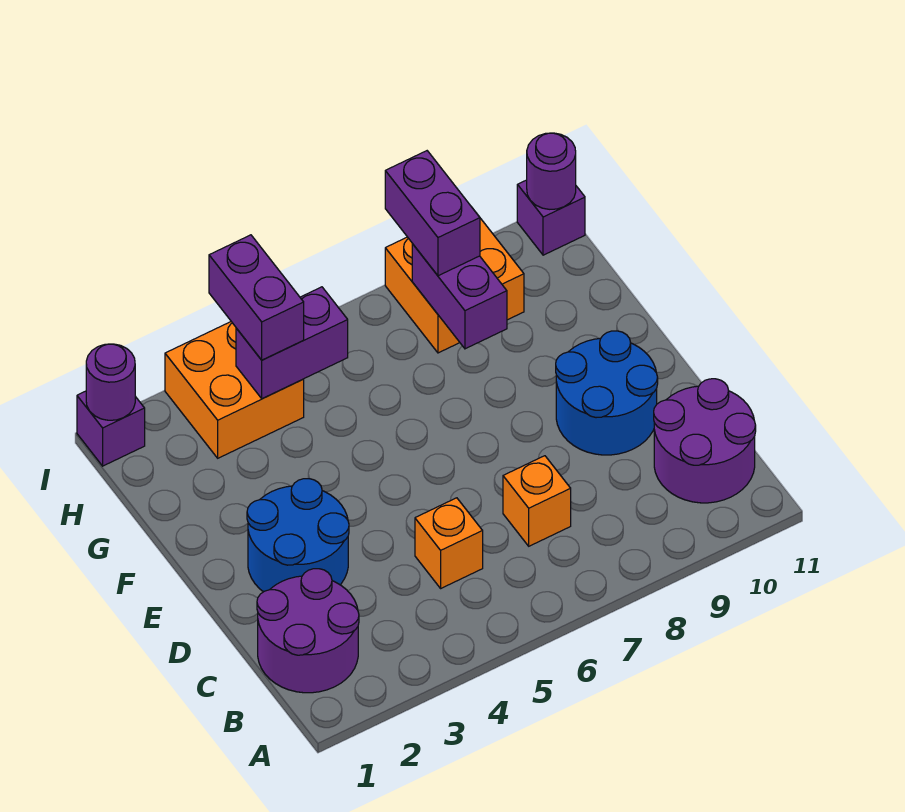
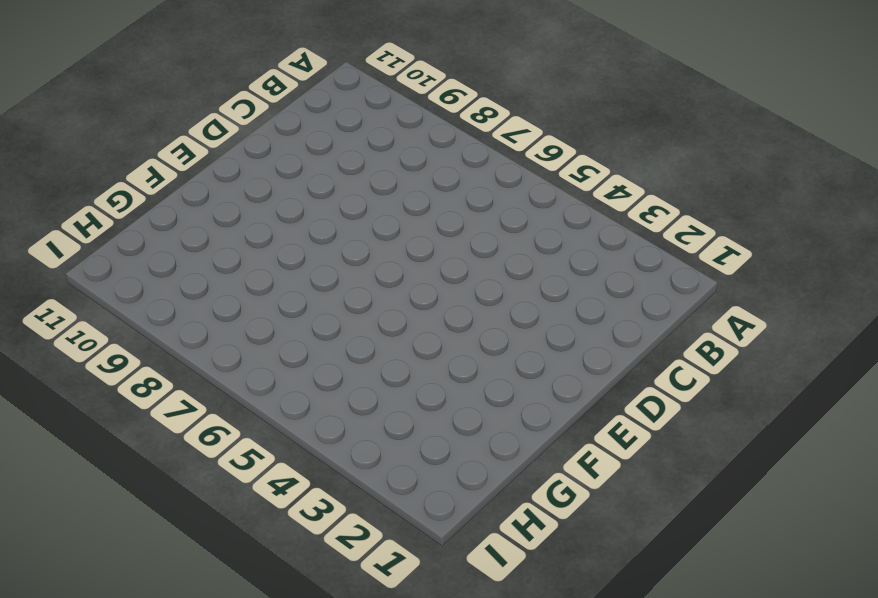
none -> purple round brick B1:C2 level 1
none -> purple round brick B10:C11 level 1
none -> orange brick C5 level 1

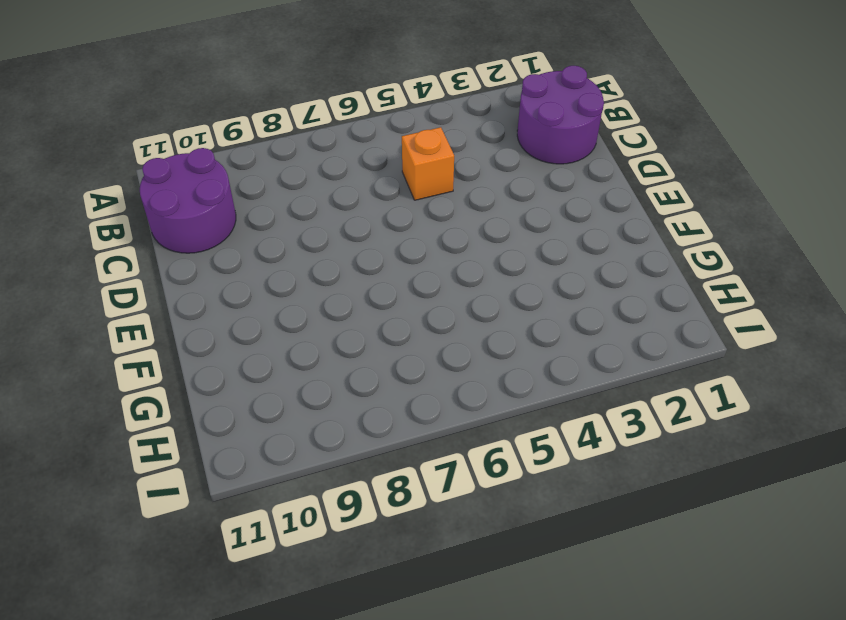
none -> orange brick C7 level 1
none -> blue round brick D2:E3 level 1
none -> blue round brick D9:E10 level 1

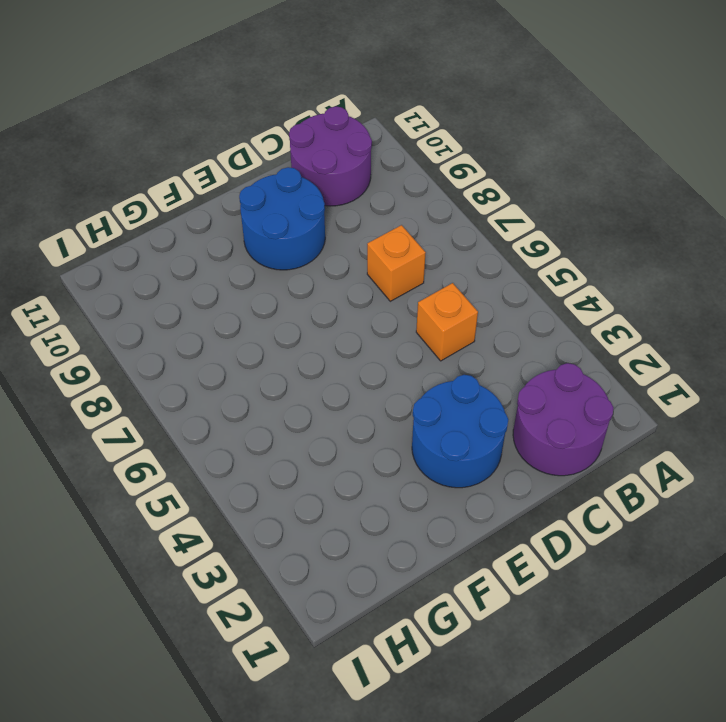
none -> orange brick H3:I4 level 1
none -> orange brick H8:I9 level 1
none -> purple brick I1 level 1

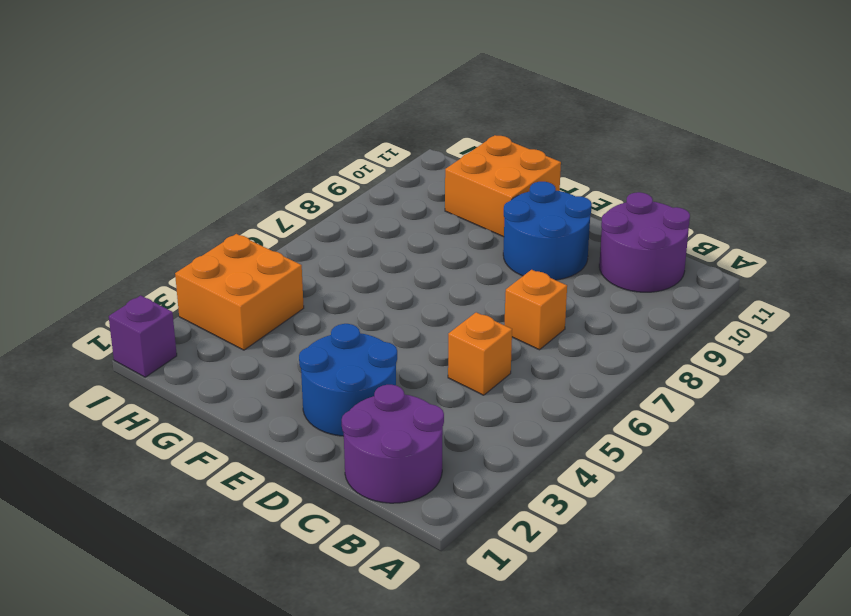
orange brick F10:G11 level 1 -> orange brick H8:I9 level 1
none -> purple brick I11 level 1
none -> purple brick G8:H8 level 2
none -> purple brick H4:H5 level 2

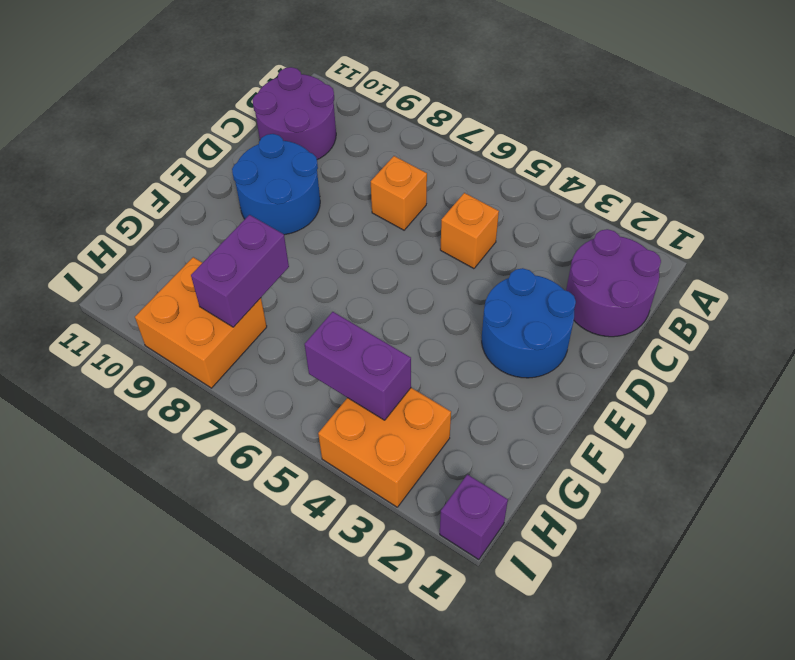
none -> purple brick I11 level 1
none -> purple round brick I1 level 2
none -> purple round brick I11 level 2

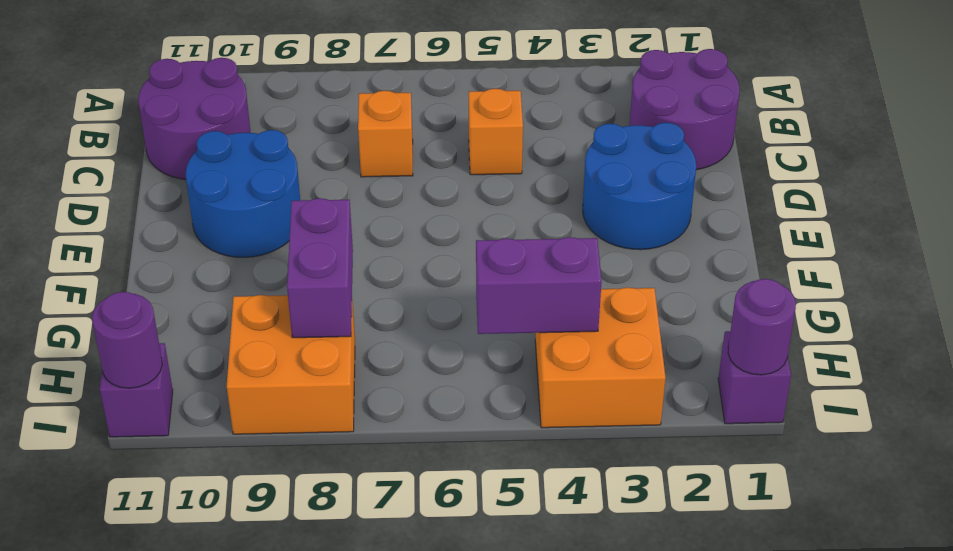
none -> purple brick H4:I4 level 3
none -> purple brick H8:I8 level 3

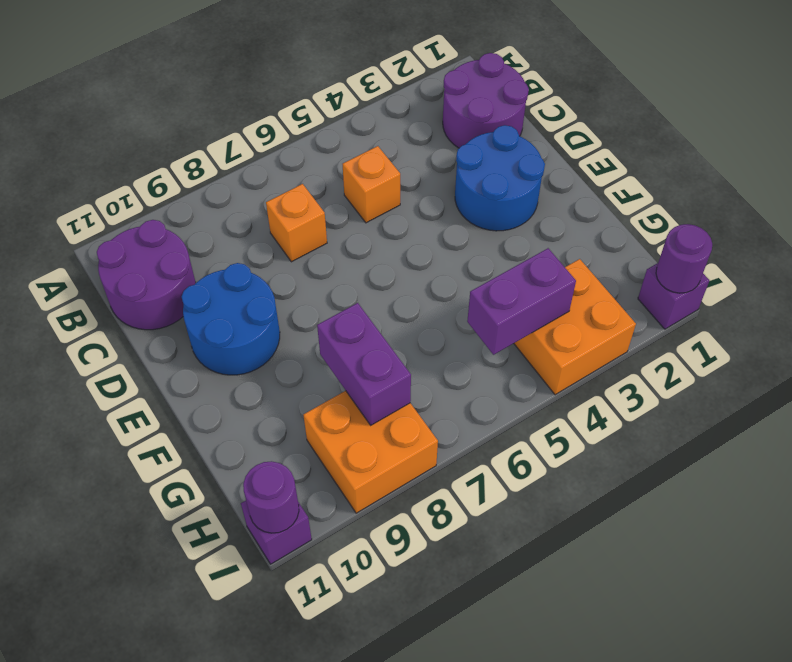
none -> purple brick H4:I4 level 3
none -> purple brick H8:I8 level 3

